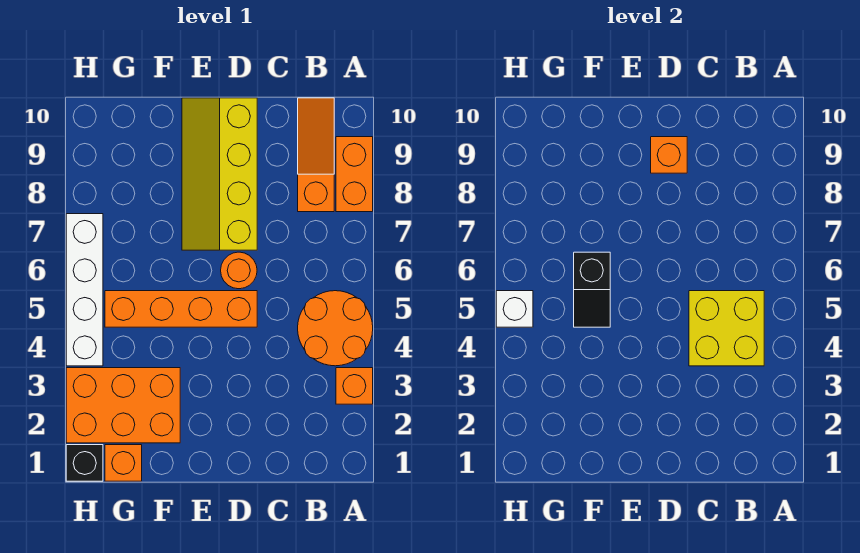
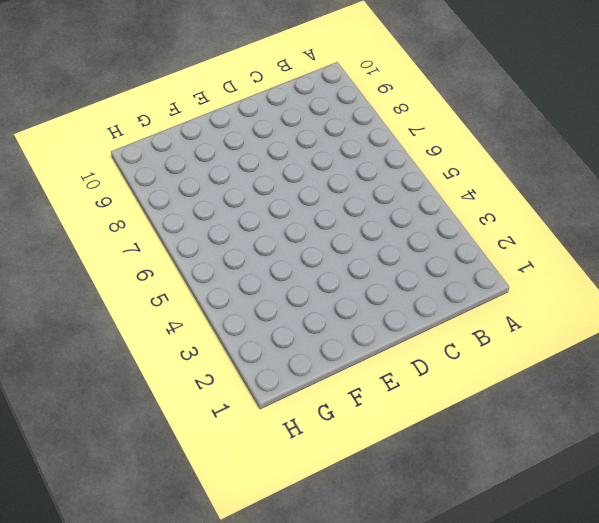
none -> orange brick A3 level 1
none -> orange round brick A4:B5 level 1
none -> orange brick A8:A9 level 1

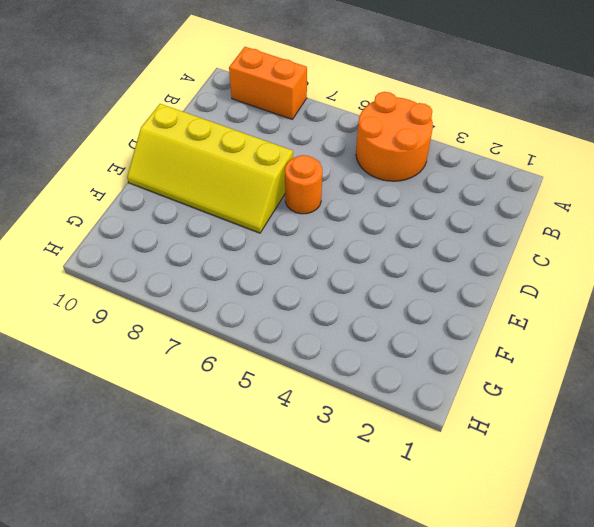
none -> orange brick A3 level 1
none -> orange slope B8:B10 level 1 top 8
none -> orange brick D5:G5 level 1

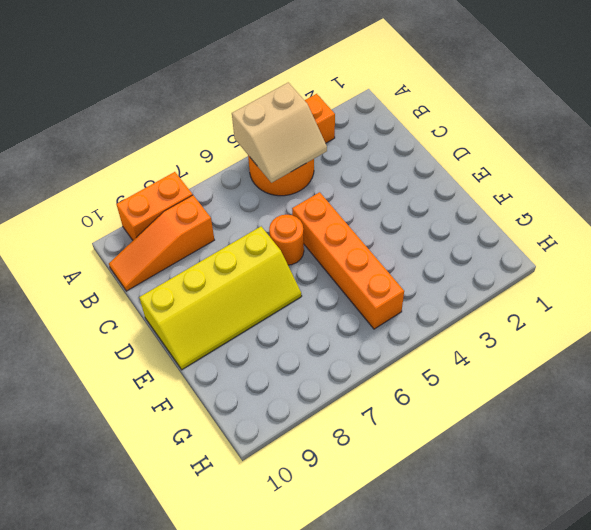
tan slope A4:B5 level 2 top A -> yellow brick B4:C5 level 2
none -> orange brick F2:H3 level 1
none -> orange brick G1 level 1
none -> black brick H1 level 1

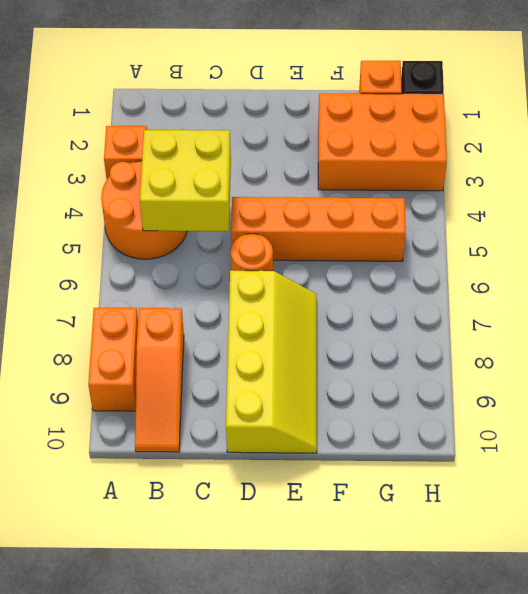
none -> white brick H4:H7 level 1
none -> orange brick D9 level 2
none -> black slope F5:F6 level 2 top 6

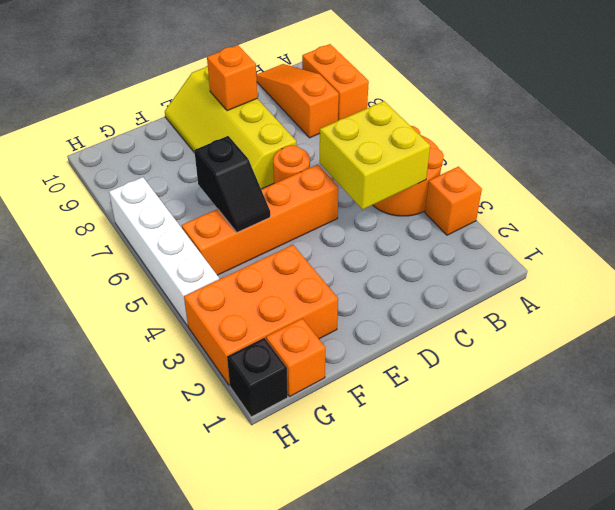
none -> white brick H5 level 2

